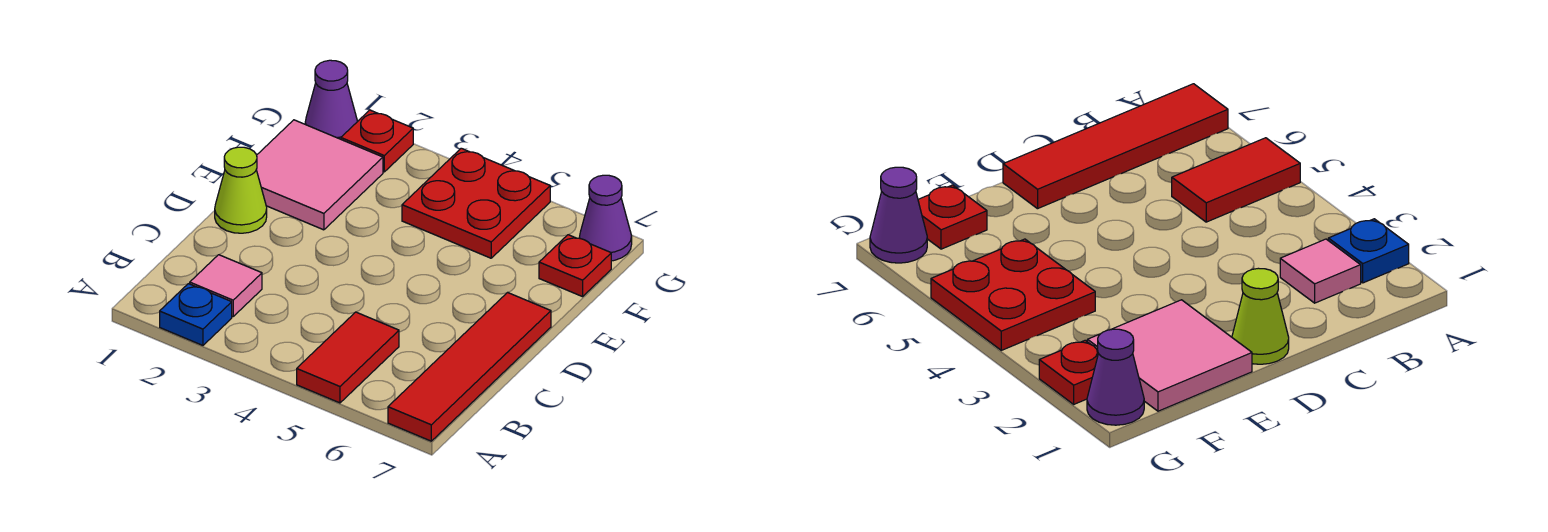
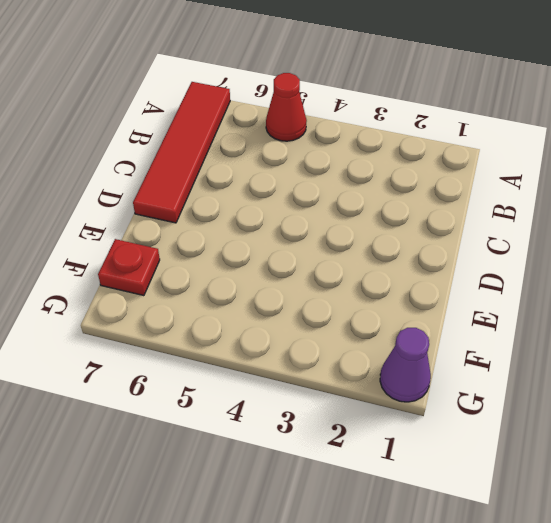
red cone A5 level 1 -> red tile A5:B5 level 1
none -> blue plate A2 level 1
none -> pink tile B2 level 1

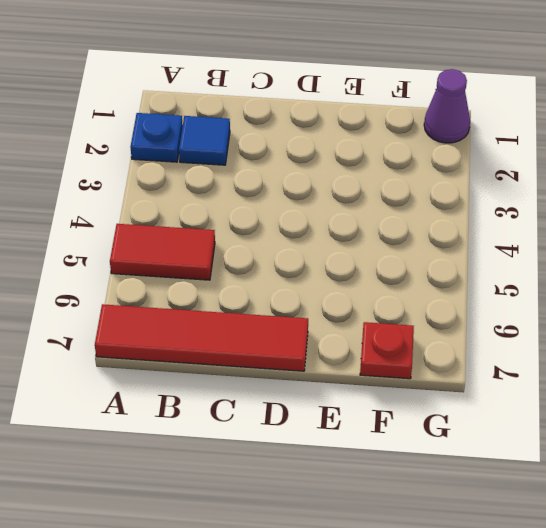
blue tile B2 level 1 -> pink tile B2 level 1
none -> lime cone D1 level 1
none -> pink tile E1:F2 level 1

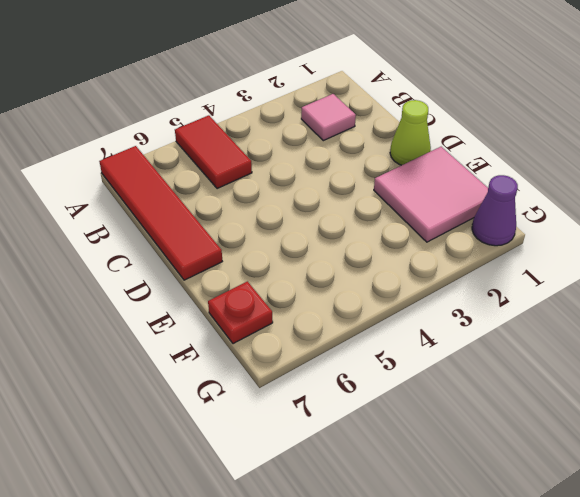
none -> blue plate A2 level 1
none -> red plate F4:G5 level 1

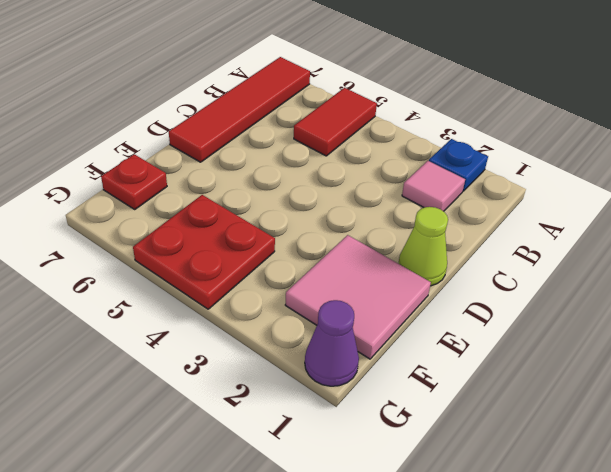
none -> red plate G2 level 1
none -> purple cone G7 level 1

